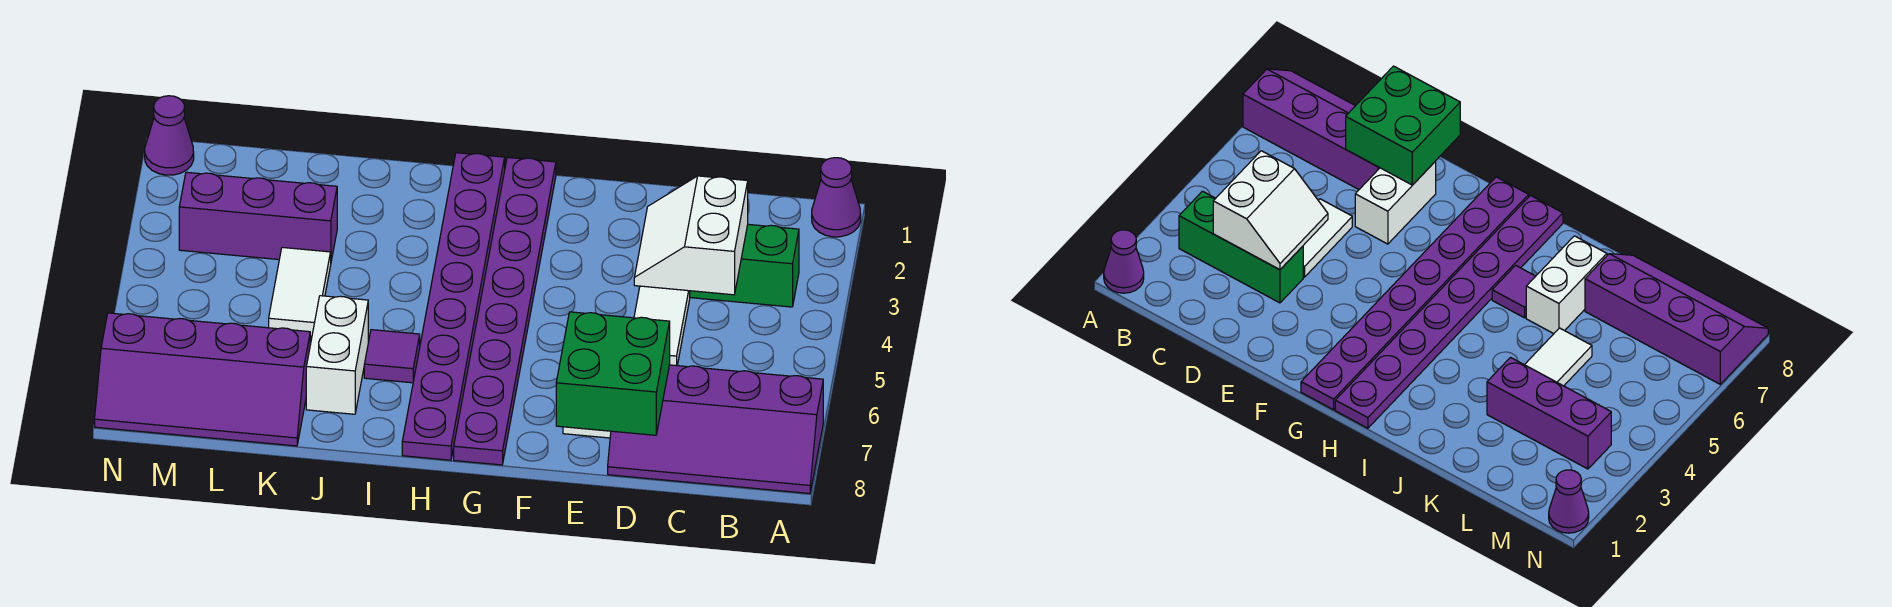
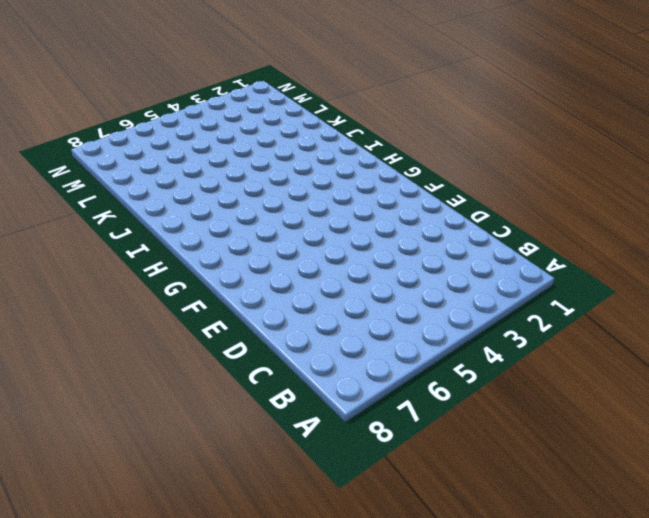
none -> purple cone A1 level 1
none -> purple slope A7:D8 level 1 top 7
none -> green brick B3:D3 level 1

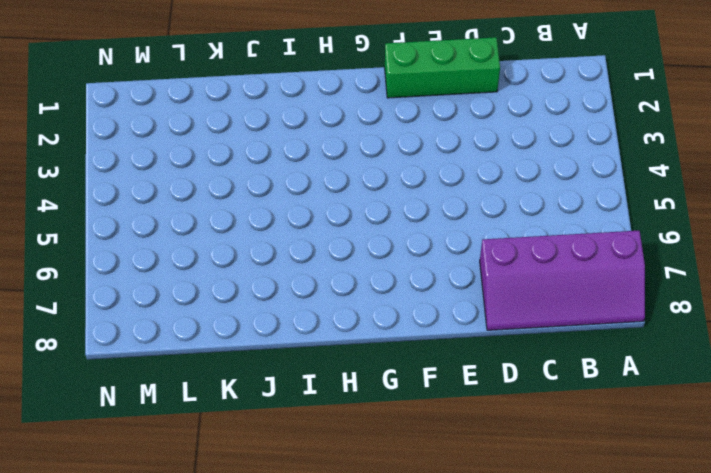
green brick D1:F1 level 1 -> green brick B3:D3 level 1
none -> purple cone A1 level 1
none -> white tile D4:D5 level 1
none -> white brick E6:E7 level 1

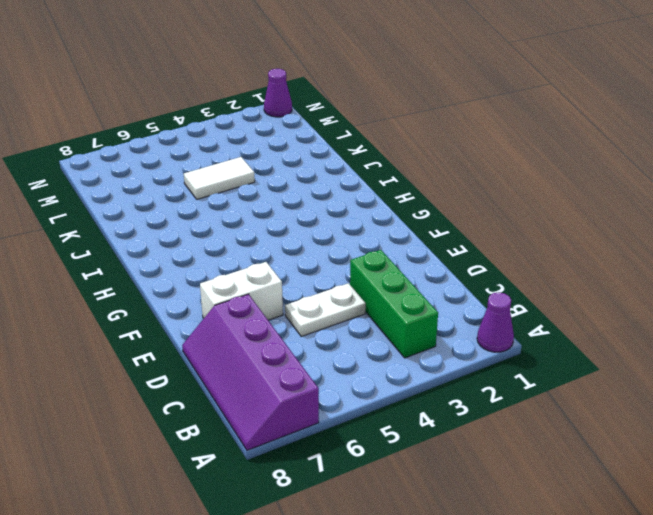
white plate D4:D5 level 1 -> white tile D4:D5 level 1
none -> purple plate G1:G8 level 1
none -> purple plate H1:H8 level 1
none -> purple tile I6 level 1

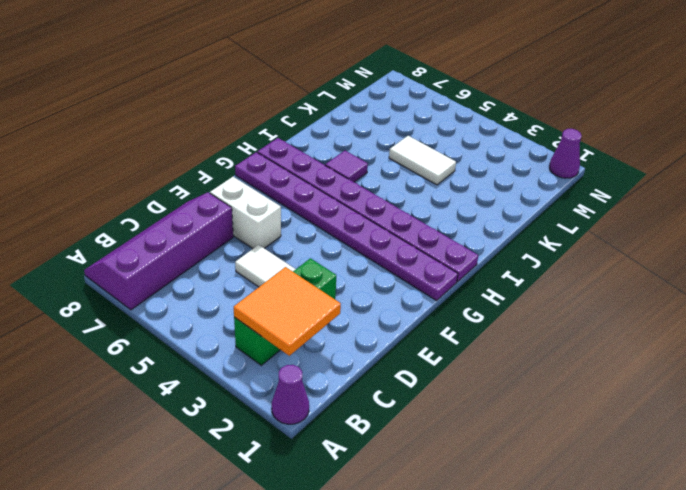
orange tile B2:C3 level 2 -> white slope C3:D4 level 2 top C
none -> white brick J6:J7 level 1
none -> purple brick K3:M3 level 1
none -> purple slope K7:N8 level 1 top 7

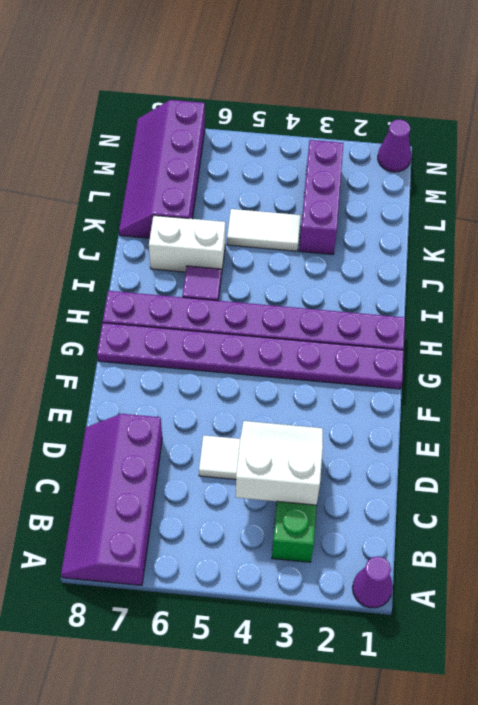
none -> white brick E6:E7 level 1
none -> green brick D7:E8 level 2

